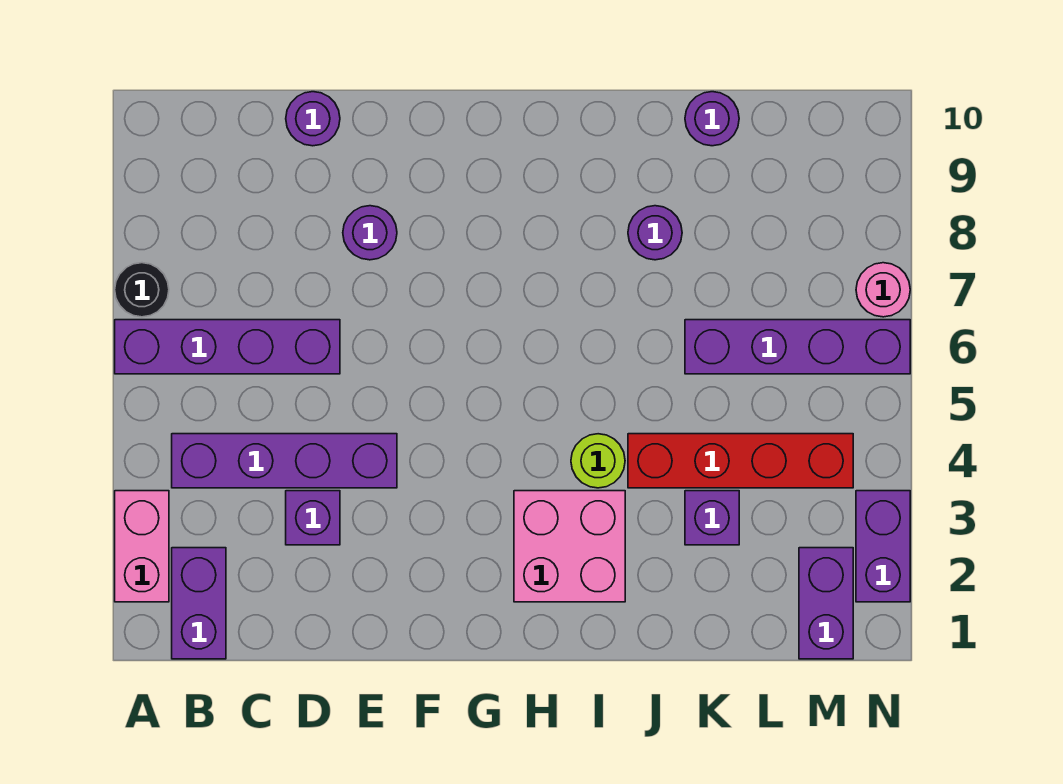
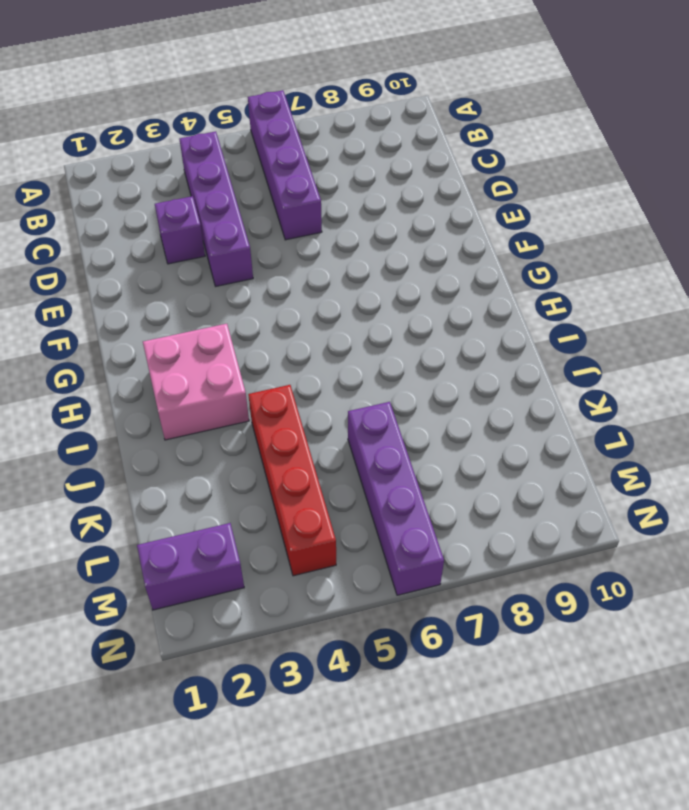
none -> pink brick A2:A3 level 1
none -> black round brick A7 level 1
none -> purple brick B1:B2 level 1

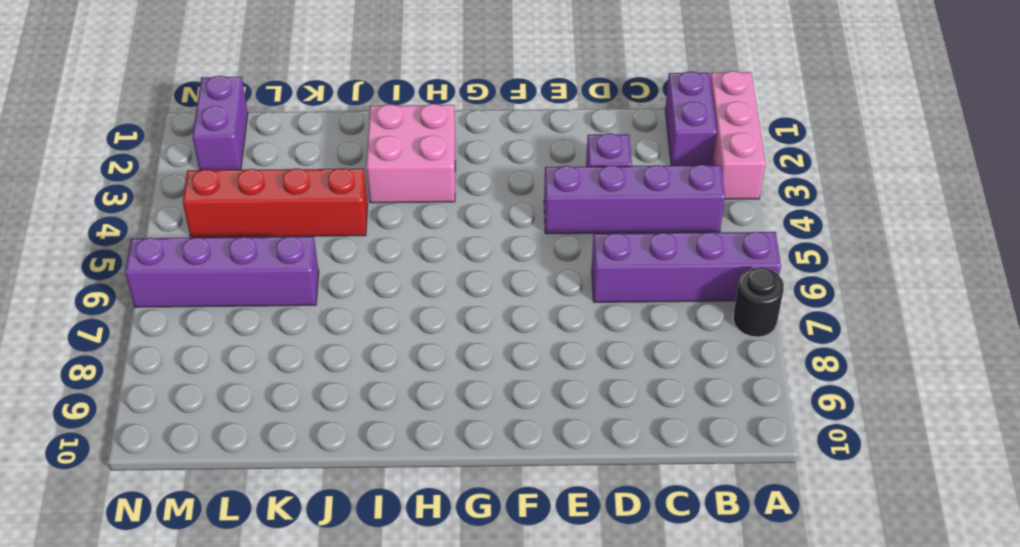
pink brick A1:A3 level 1 -> pink brick A2:A3 level 1
none -> purple round brick D10 level 1
none -> purple round brick E8 level 1
none -> lime round brick I4 level 1

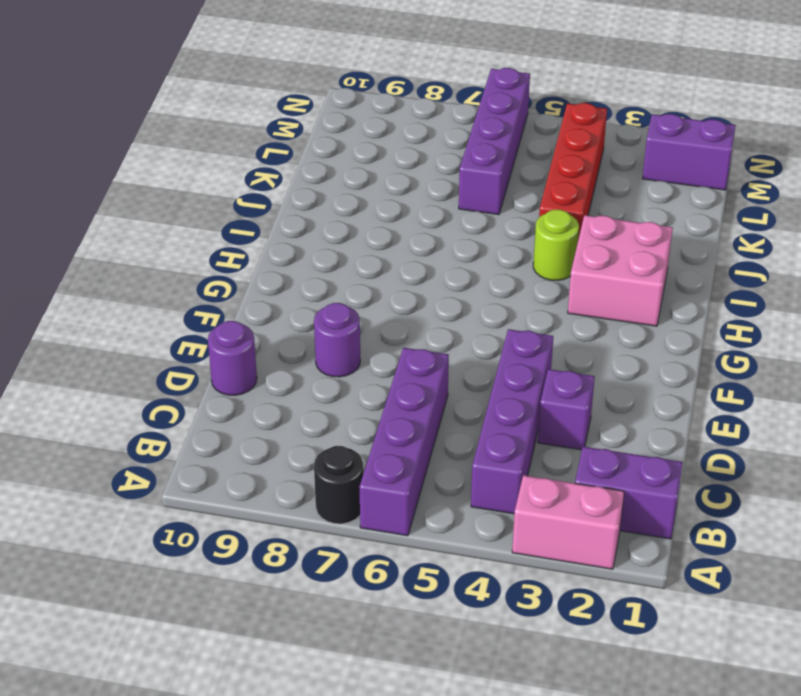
none -> purple round brick J8 level 1
none -> purple brick K3 level 1
none -> purple round brick K10 level 1

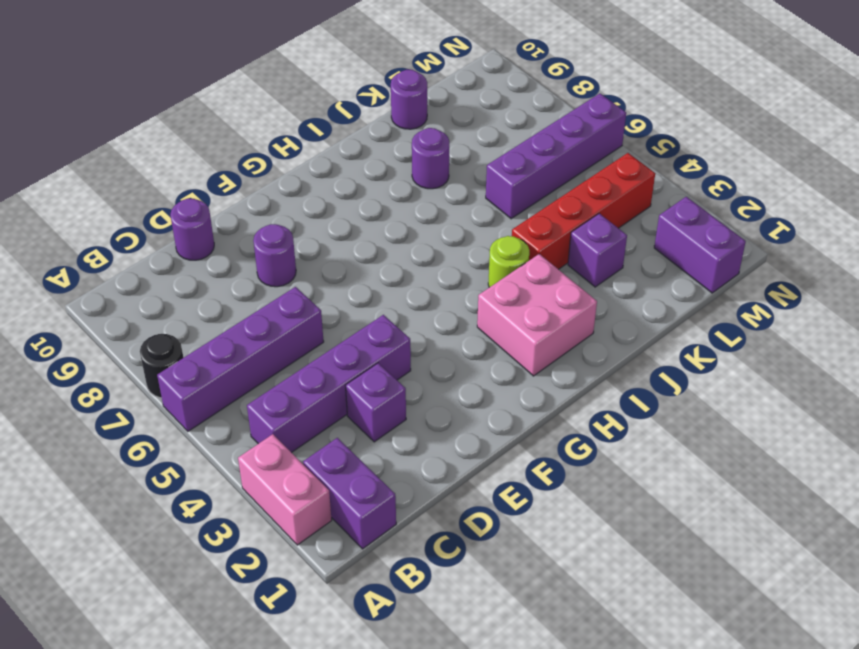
none -> purple brick N2:N3 level 1
none -> pink round brick N7 level 1

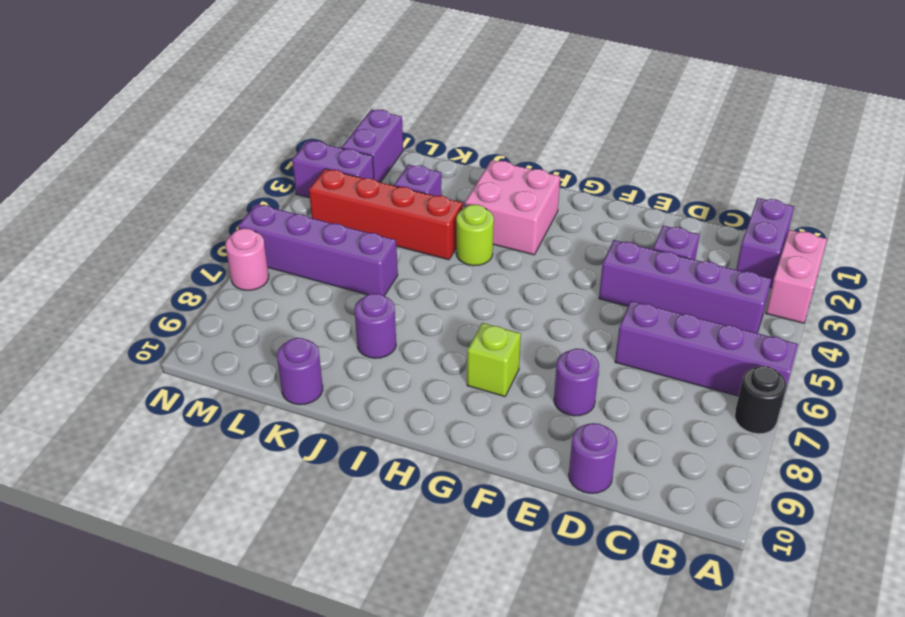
lime brick G8 level 1 -> none
purple brick M3:N3 level 1 -> purple brick N2:N3 level 1

